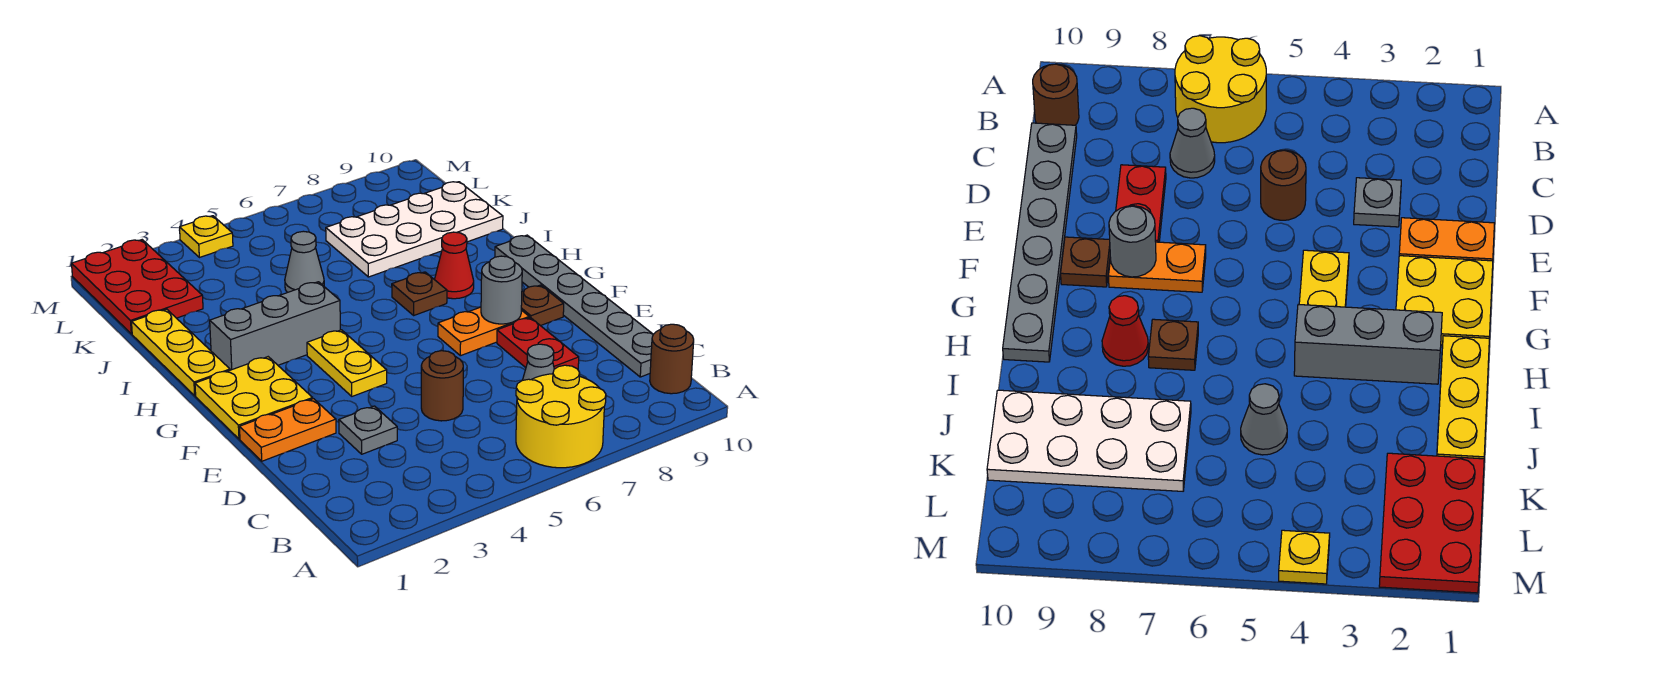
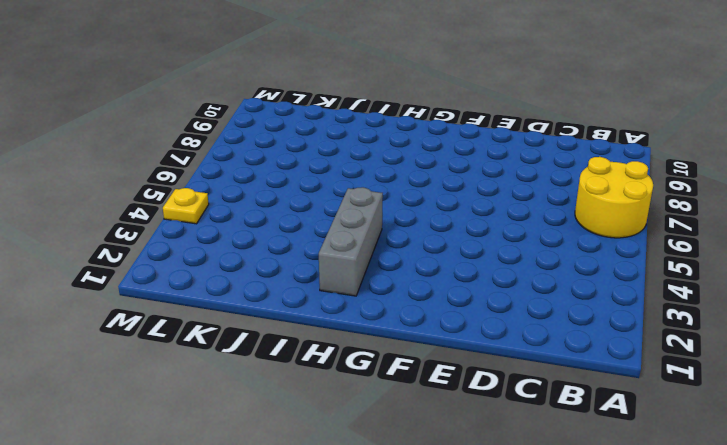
none -> brown round brick B10 level 1
none -> grey cone C7 level 1
none -> grey plate C10:H10 level 1

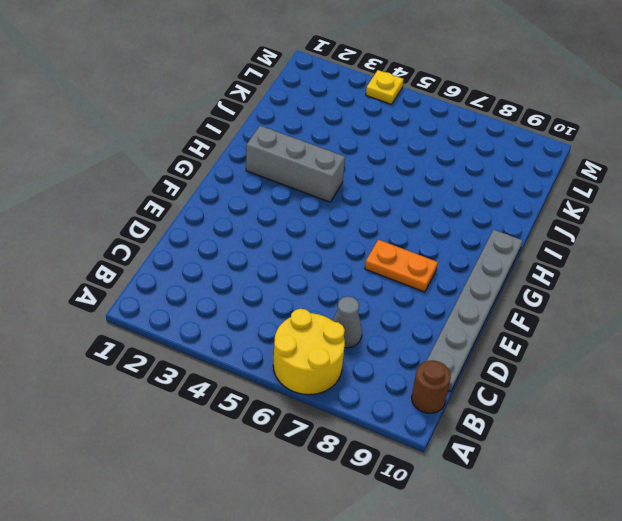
none -> grey plate D3 level 1
none -> brown round brick D5 level 1
none -> red plate D8:E8 level 1

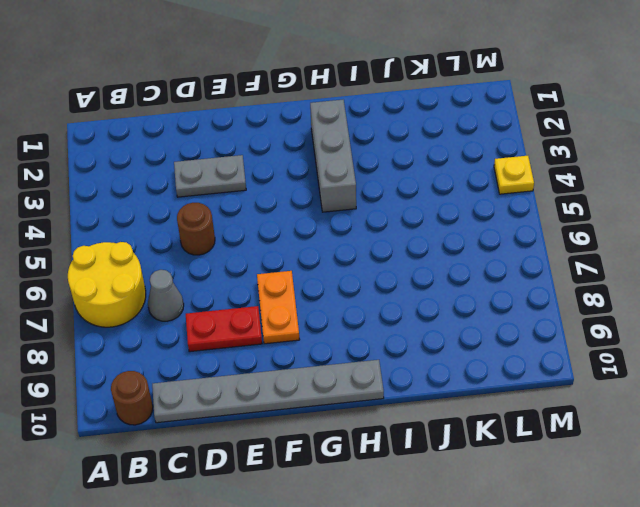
grey plate D3:E3 level 1 -> grey plate D3 level 1
none -> orange plate E1:E2 level 1
none -> yellow plate F1:G2 level 1
none -> yellow plate F4:G4 level 1

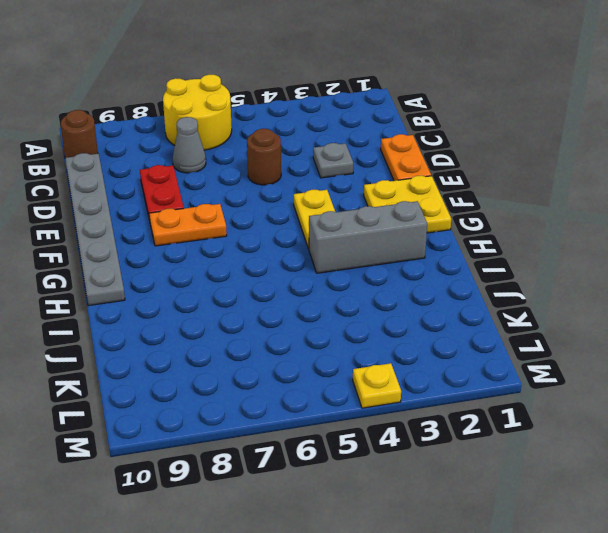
orange plate D1:E1 level 1 -> orange plate E1:E2 level 1
none -> brown plate F9 level 1
none -> yellow plate H1:J1 level 1
none -> brown plate H7 level 1

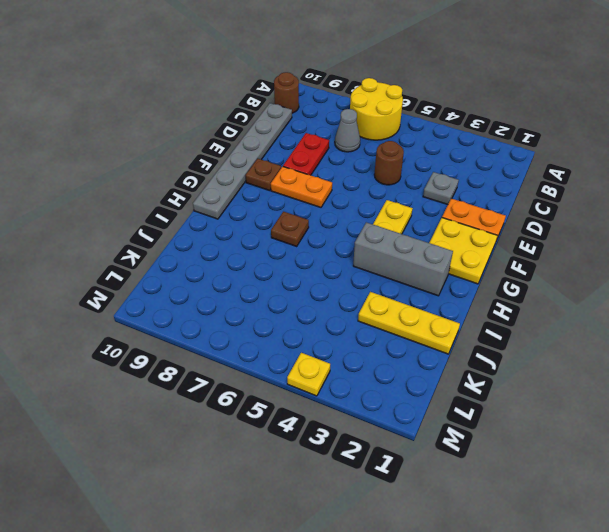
yellow plate J1:J3 level 1 -> yellow plate H1:J1 level 1
none -> red cone H8 level 1
none -> grey cone J5 level 1
none -> white plate J7:K10 level 1

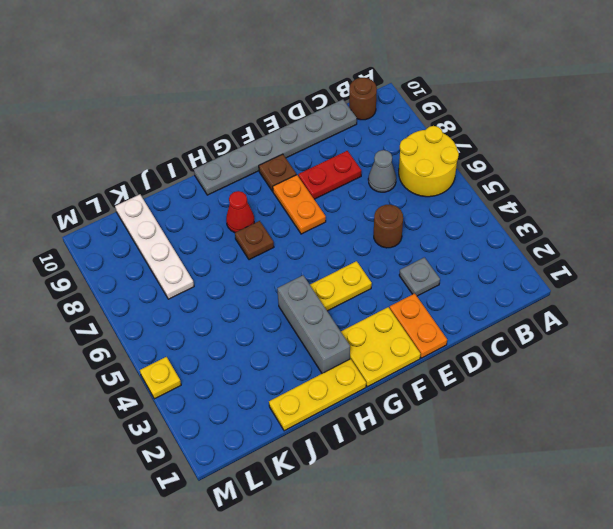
white plate K7:K10 level 1 -> white plate J7:K10 level 1
none -> grey cone J5 level 1
none -> red plate K1:M2 level 1
none -> grey round brick F8 level 2

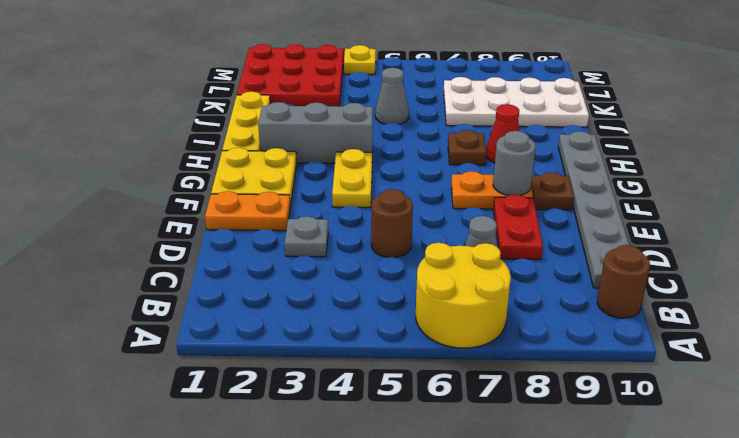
red plate K1:M3 level 1 -> red plate K1:M2 level 1

